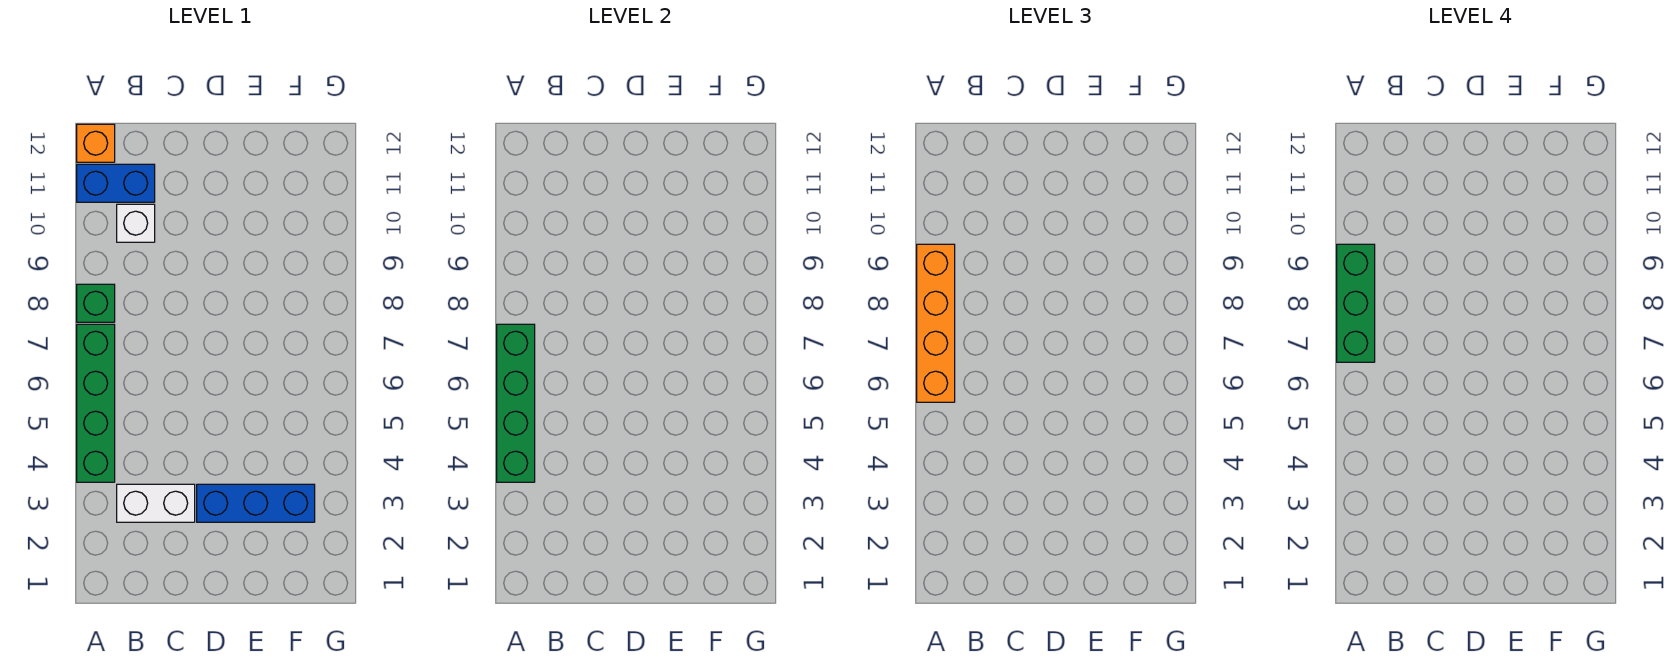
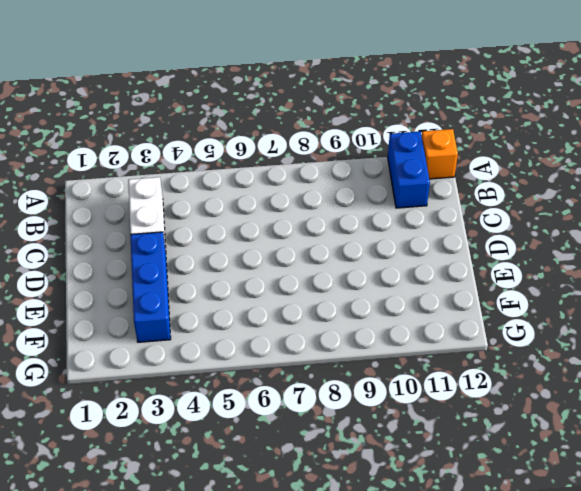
none -> green brick A4:A7 level 1
none -> green brick A8 level 1

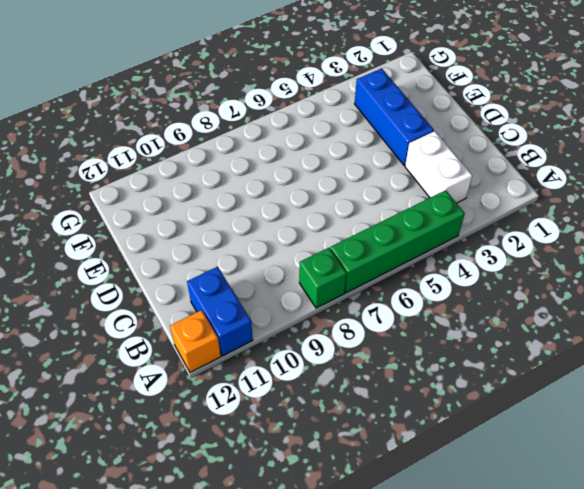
none -> white brick B10 level 1
none -> green brick A4:A7 level 2

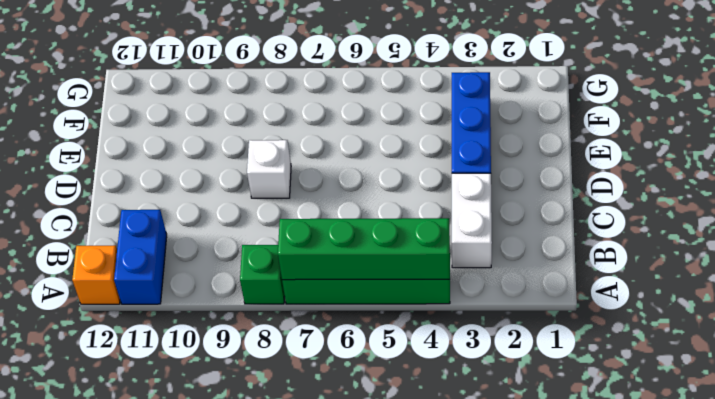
white brick D8 level 1 -> white brick B10 level 1
none -> orange brick A6:A9 level 3
none -> green brick A7:A9 level 4

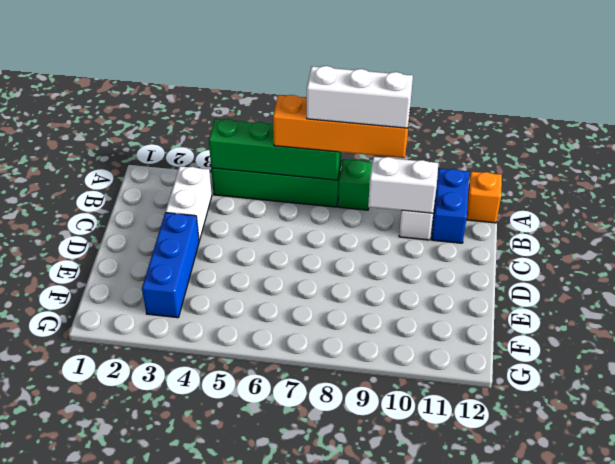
white brick A7:A9 level 4 -> green brick A7:A9 level 4
white brick B9:B10 level 2 -> none

